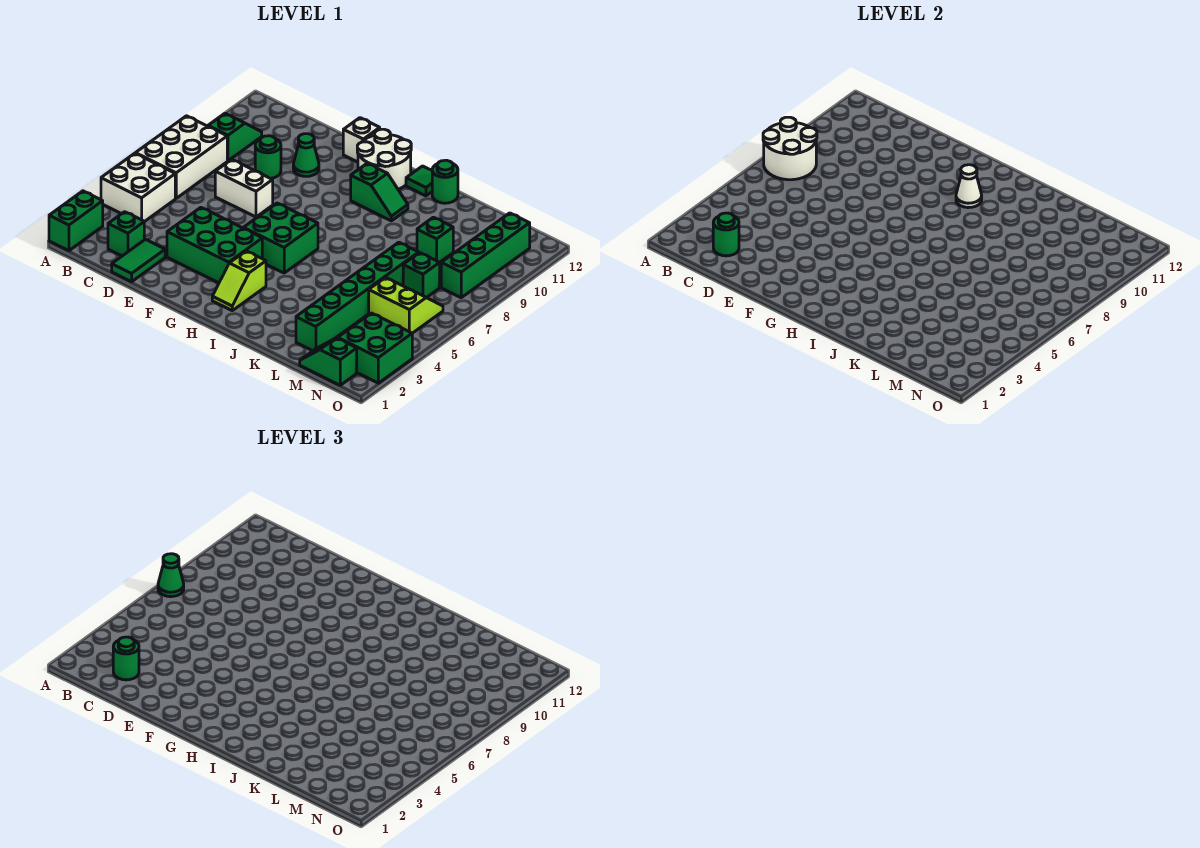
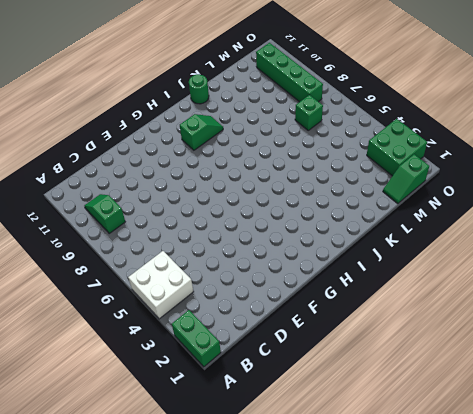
none -> white brick A6:B8 level 1
none -> green brick C2 level 1
none -> green tile D1:D2 level 1

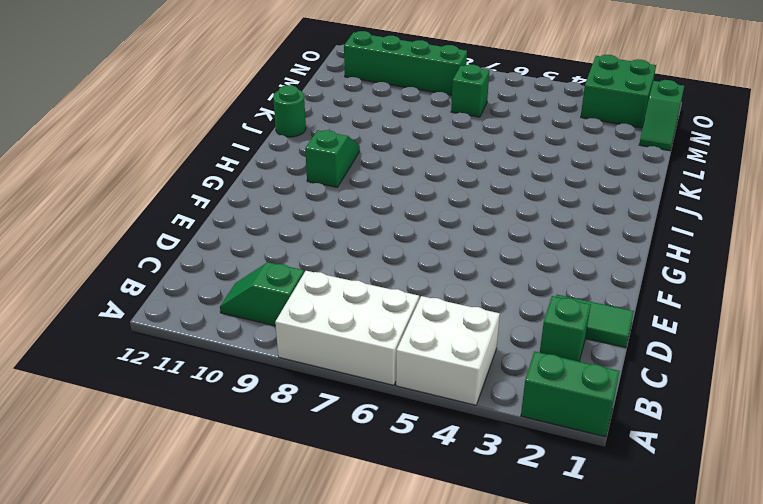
none -> white brick D7:E7 level 1
none -> green round brick D9 level 1
none -> green brick E3:G4 level 1

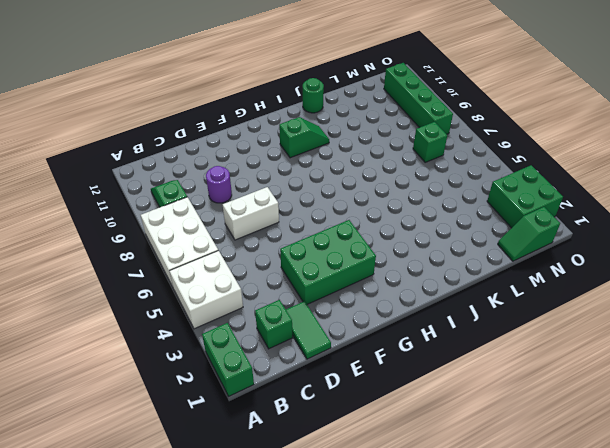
purple round brick D9 level 1 -> green round brick D9 level 1
none -> green cone E10 level 1
none -> white brick F12 level 1
none -> green brick G5:H6 level 1

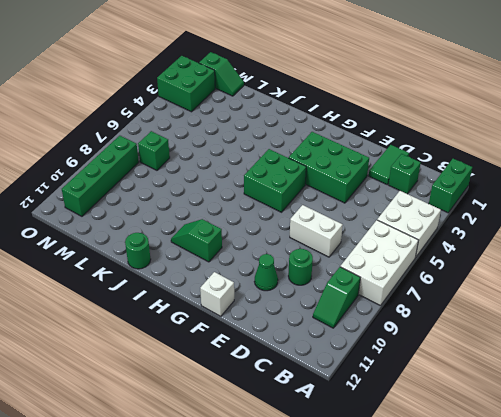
none -> white round brick G11:H12 level 1
none -> lime slope H2:H3 level 1 top 3
none -> green tile I12 level 1

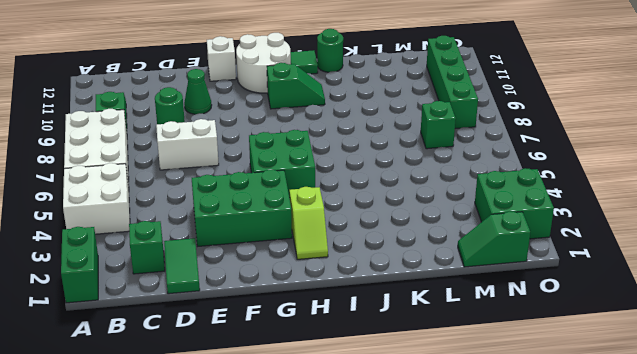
none -> green brick L2:L7 level 1
none -> green brick L9 level 1
none -> lime slope M5:N6 level 1 top 5

